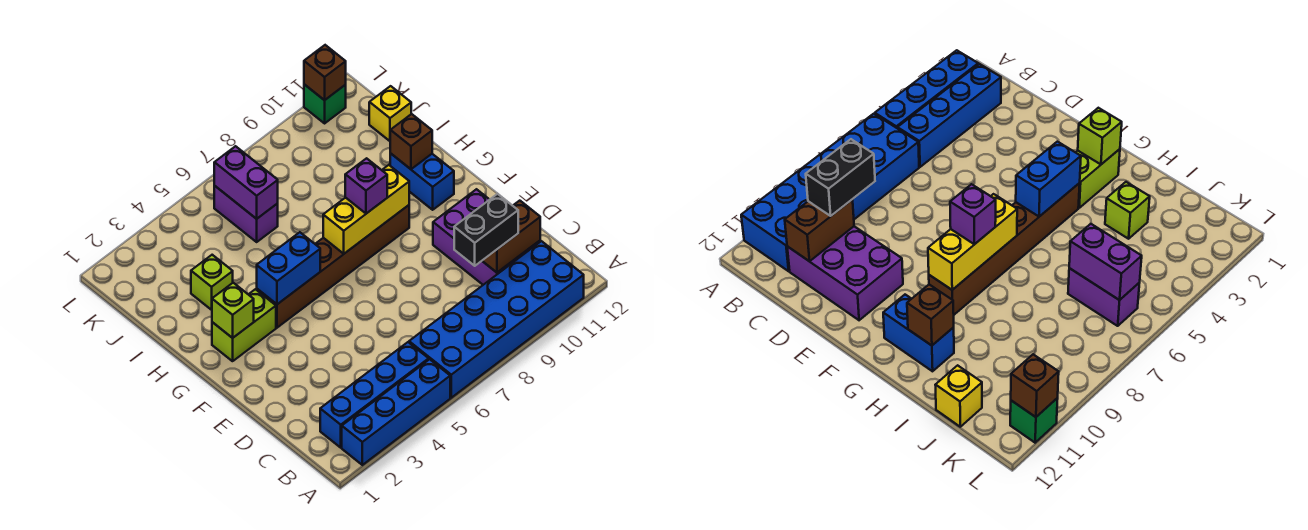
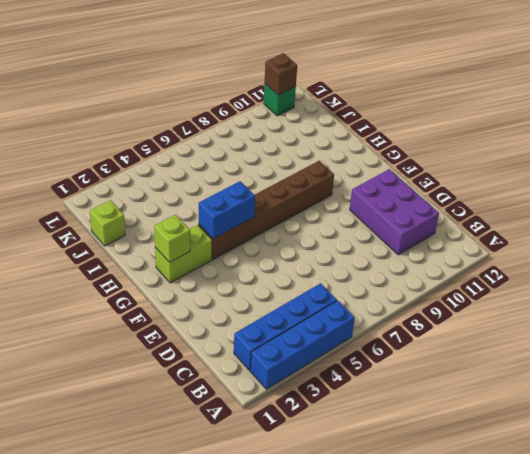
lime brick J1 level 1 -> lime brick I3 level 1
none -> blue brick A6:B11 level 1
none -> blue brick G11:H11 level 1
none -> purple brick J6:K6 level 1

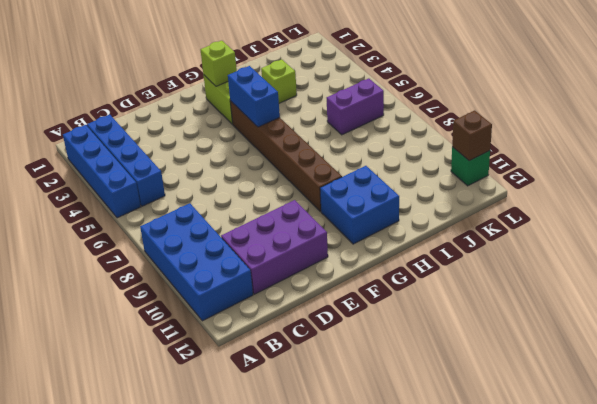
blue brick A8:B11 level 1 -> blue brick A6:B11 level 1
blue brick G10:H11 level 1 -> blue brick G11:H11 level 1
none -> yellow brick J12 level 1
none -> brown brick C10:C11 level 2
none -> yellow brick G7:G9 level 2

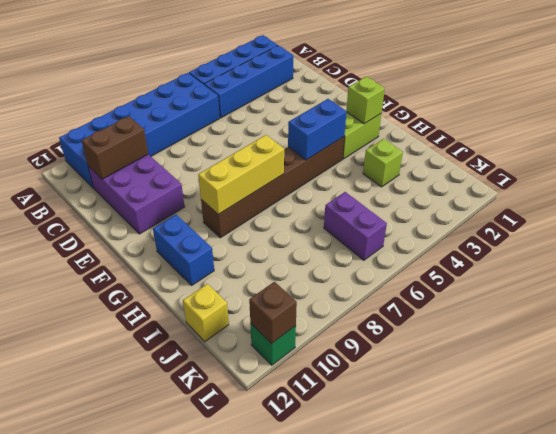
none -> brown brick H11 level 2
none -> purple brick J6:K6 level 2
none -> black brick C9:C10 level 3

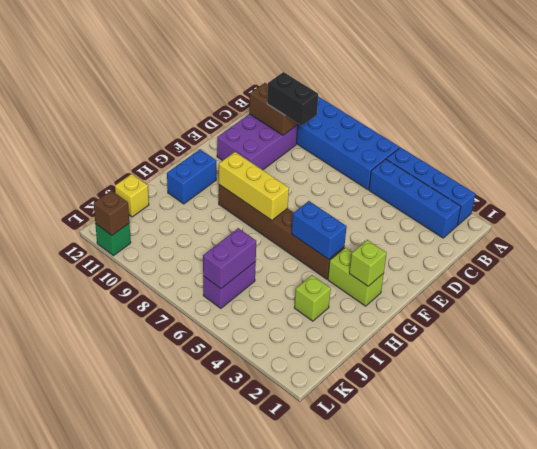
none -> brown brick H11 level 2
none -> purple brick G8 level 3

